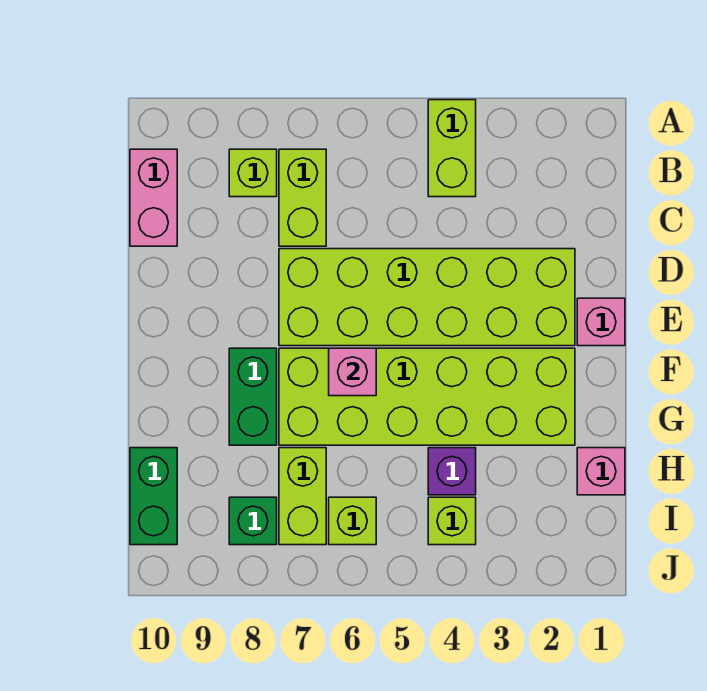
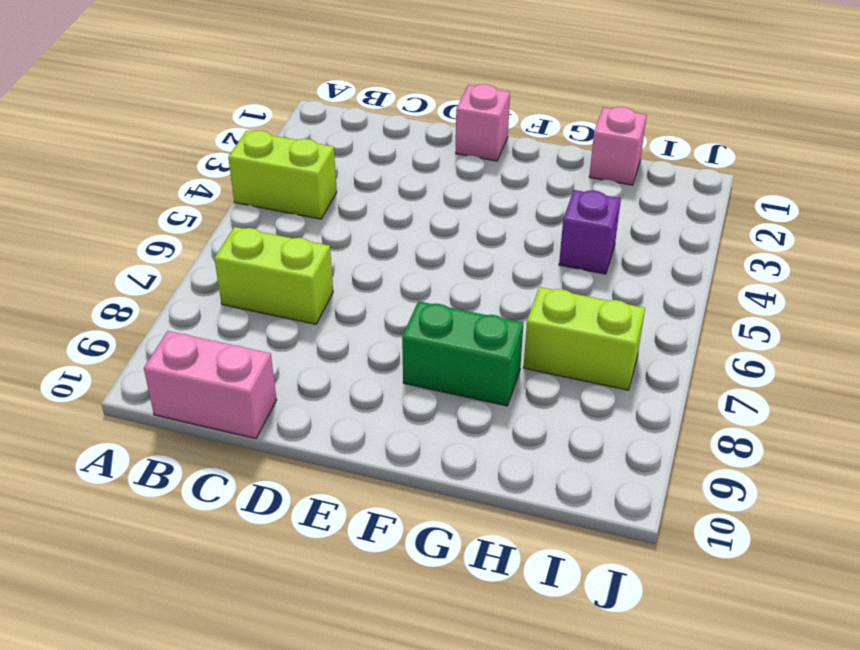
none -> lime brick B8 level 1
none -> lime brick D2:E7 level 1
none -> lime brick F2:G7 level 1

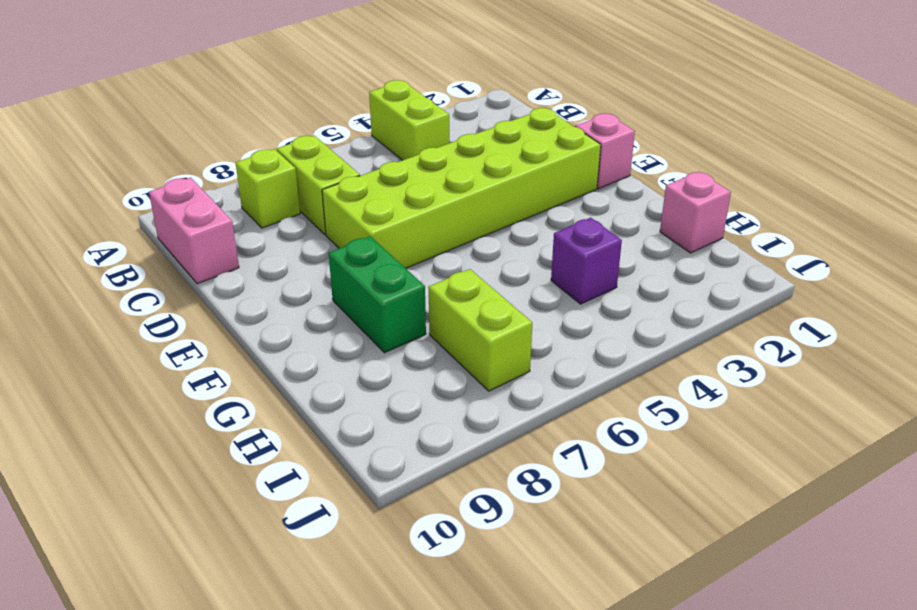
none -> lime brick F2:G7 level 1
none -> green brick H10:I10 level 1
none -> lime brick I4 level 1

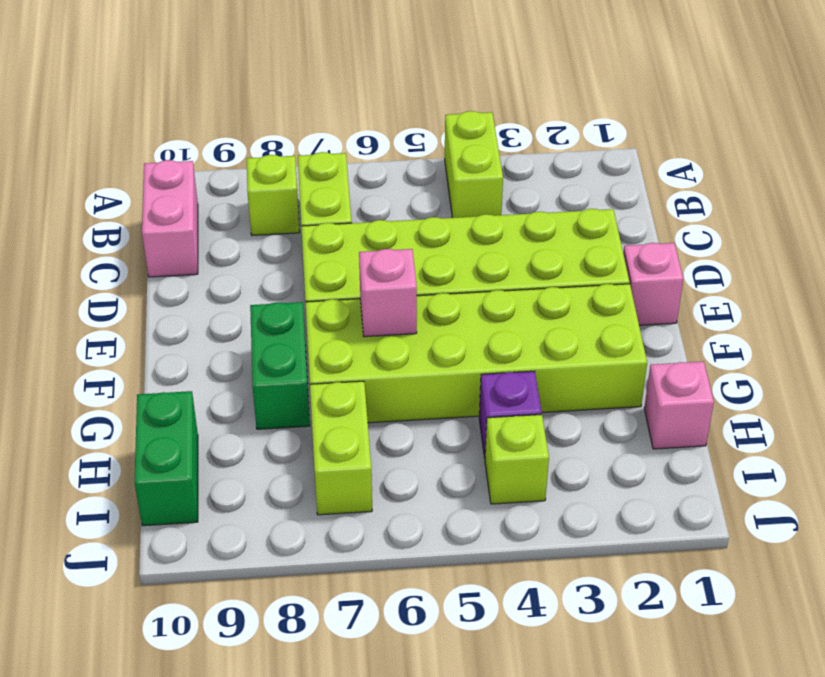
none -> lime brick I6 level 1
none -> green brick I8 level 1

